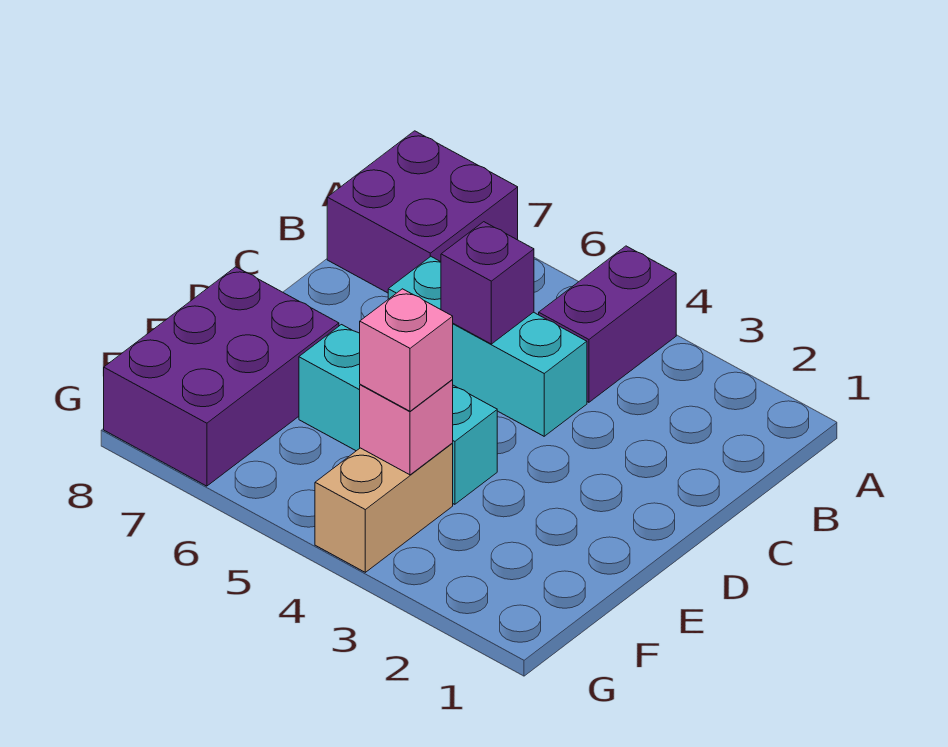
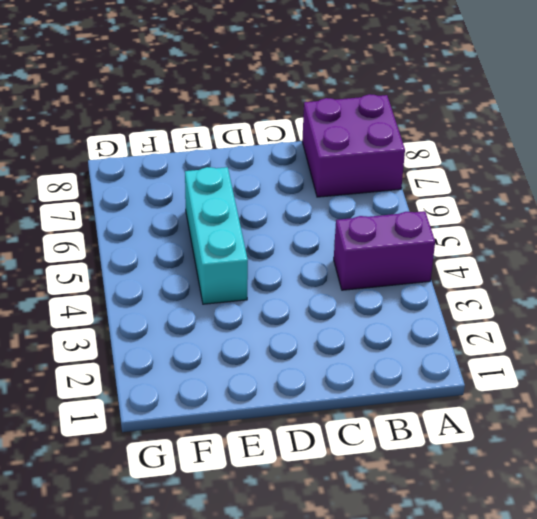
none -> cyan brick C4:C6 level 1
none -> purple brick E7:G8 level 1

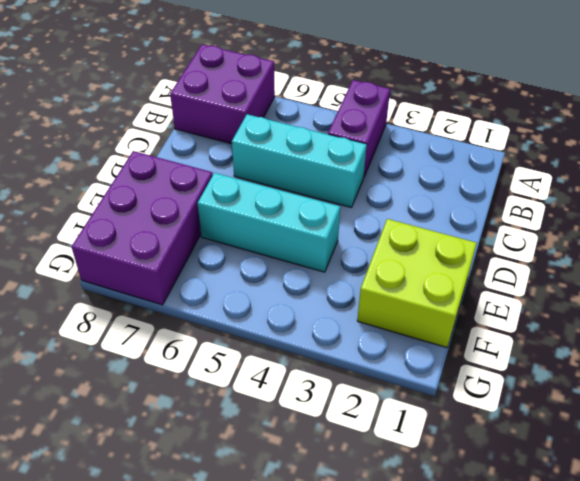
lime brick E1:F2 level 1 -> none
none -> tan brick F4:G4 level 1
none -> purple brick C5 level 2

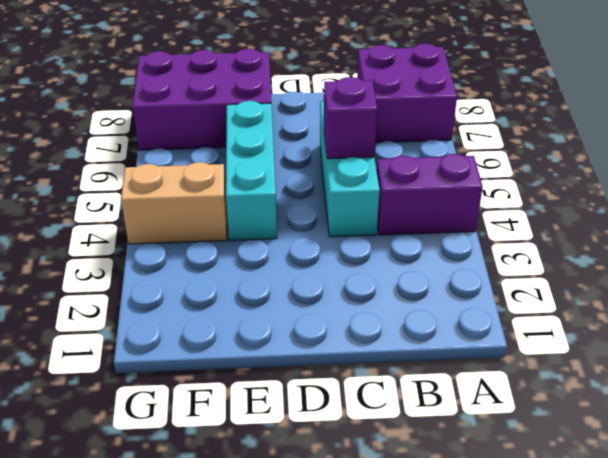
none -> pink brick F4 level 2
none -> pink brick F4 level 3

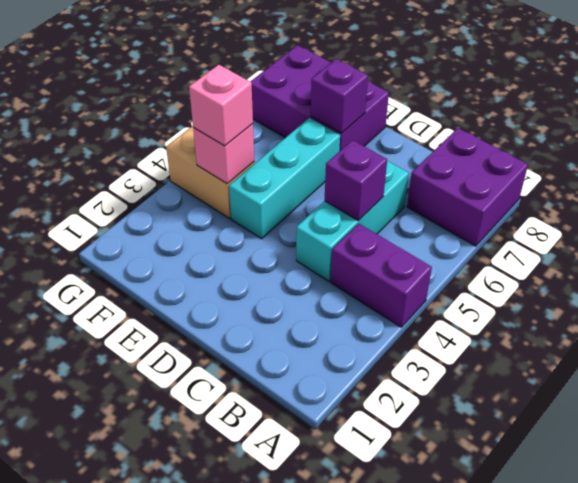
purple brick E7 level 2 -> none

